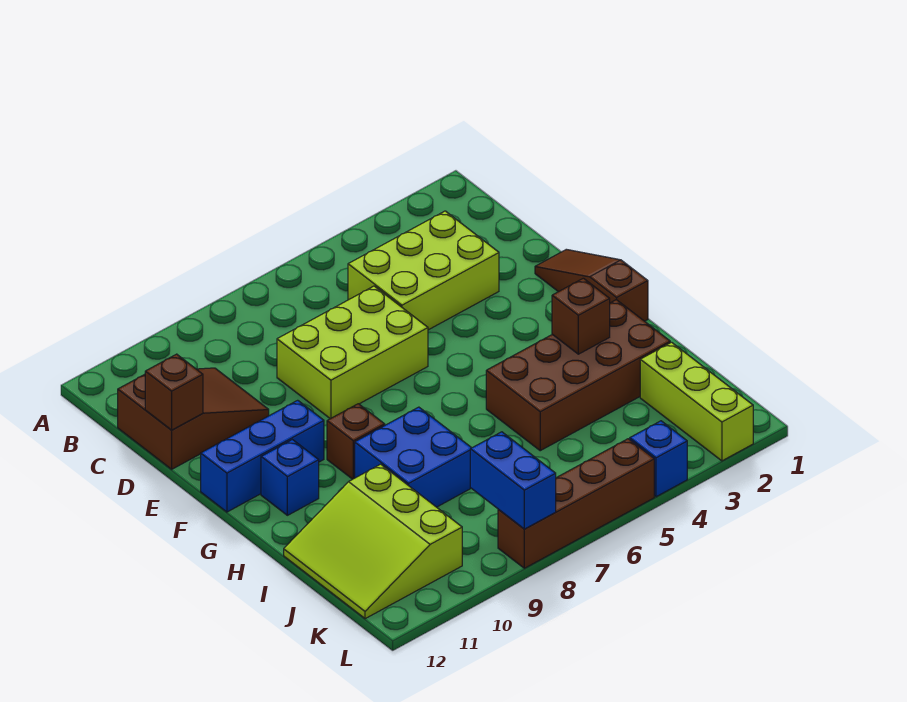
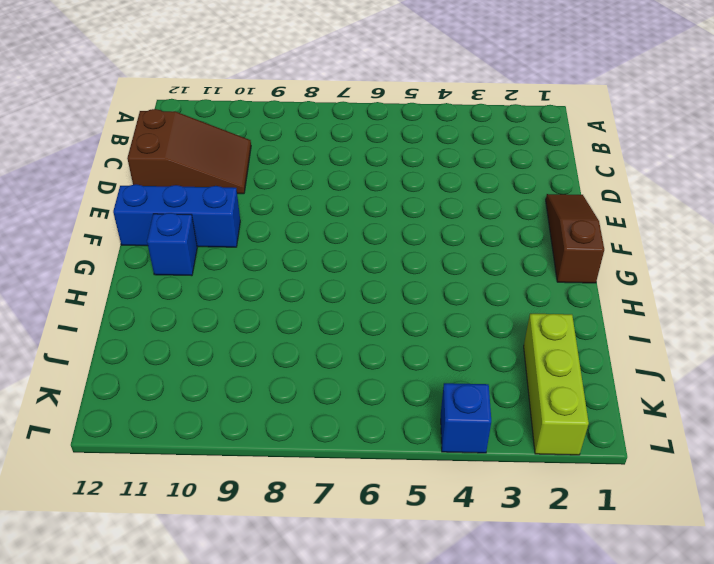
none -> lime brick C3:D5 level 1
none -> lime brick D6:E8 level 1
none -> brown brick G9 level 1

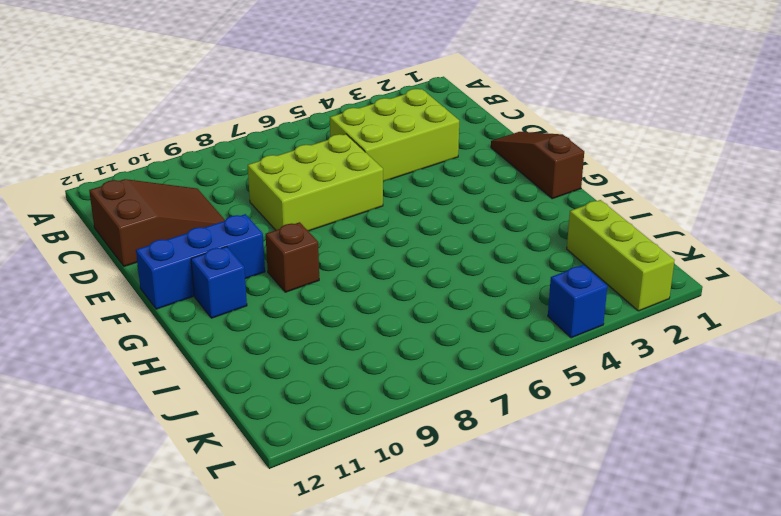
none -> brown brick H2:I5 level 1
none -> blue brick H8:I9 level 1
none -> lime slope I10:K12 level 1 top 10

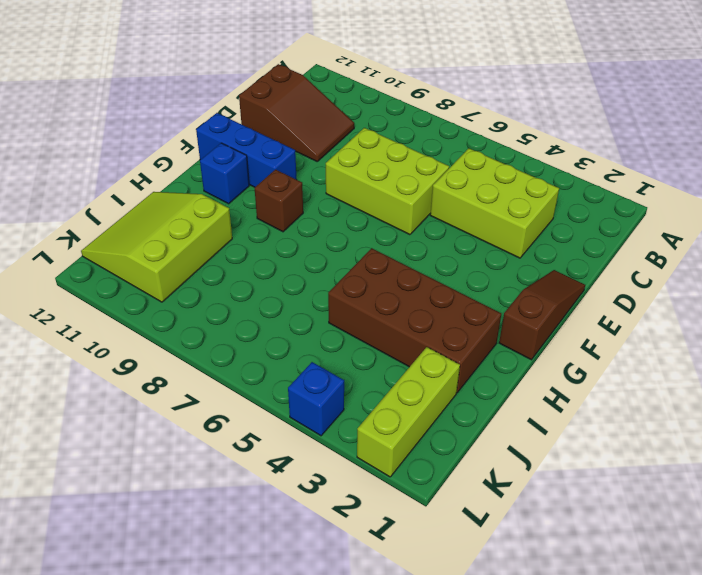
none -> blue brick H8:I9 level 1
none -> brown brick L5:L8 level 1
none -> brown brick D12 level 2

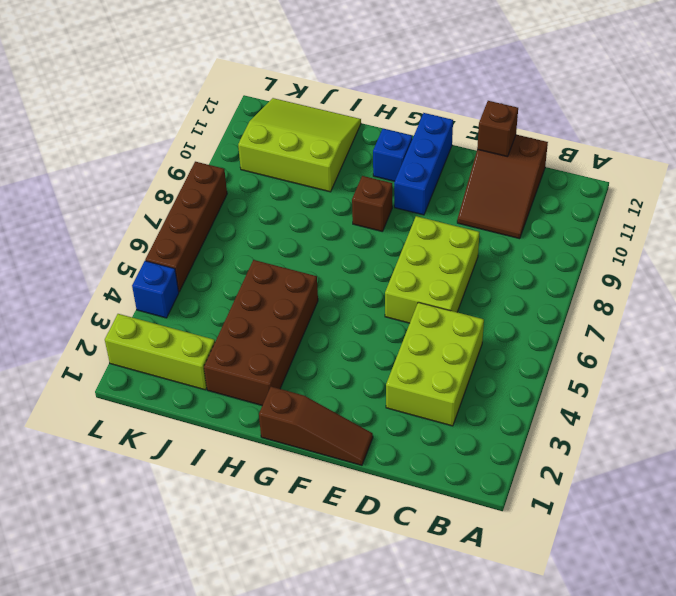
none -> blue brick H8:I9 level 1
none -> brown brick H3 level 2
none -> blue brick K8:L8 level 2

